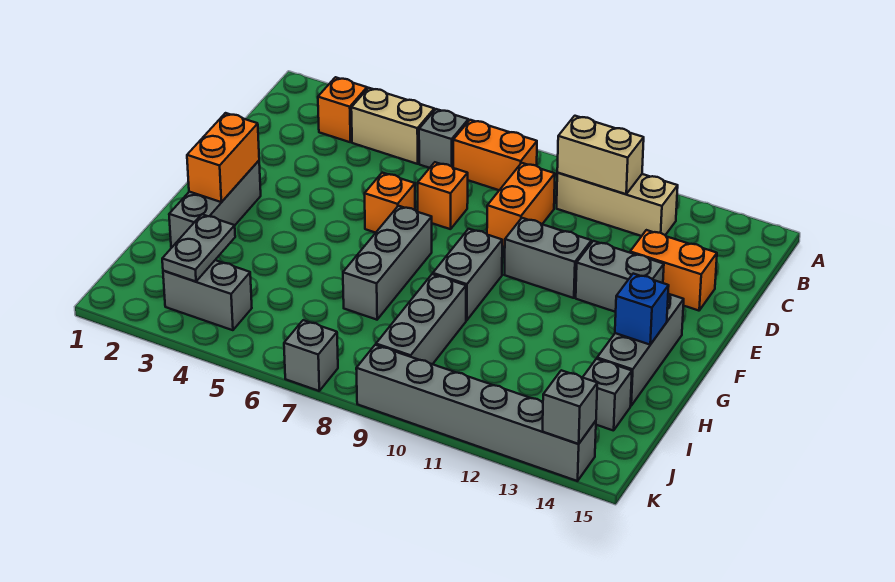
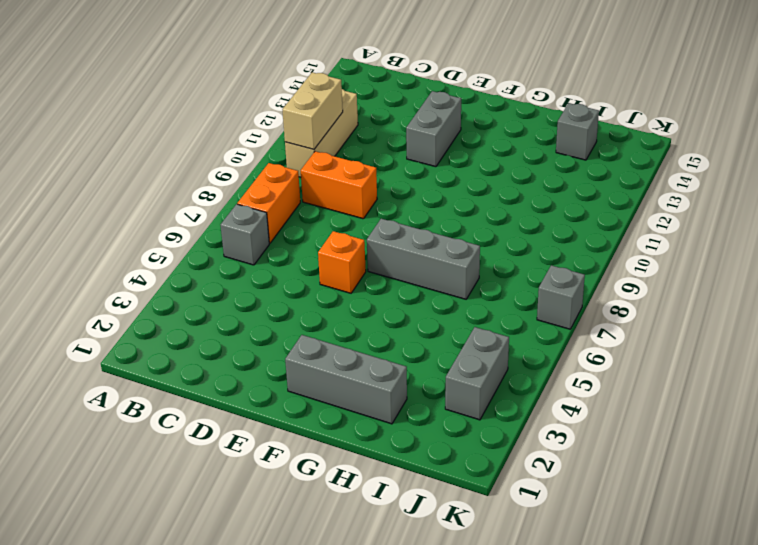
none -> orange brick B3 level 1
none -> tan brick B4:B5 level 1
none -> orange brick D7 level 1

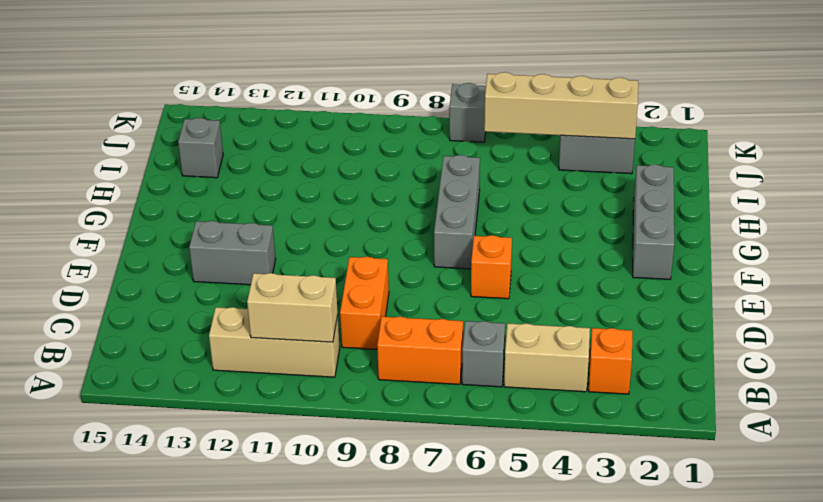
tan brick J3:J6 level 2 -> grey plate I3:J3 level 2
none -> orange brick D7 level 1
none -> orange brick D13:D14 level 1
none -> grey brick E10:E11 level 1

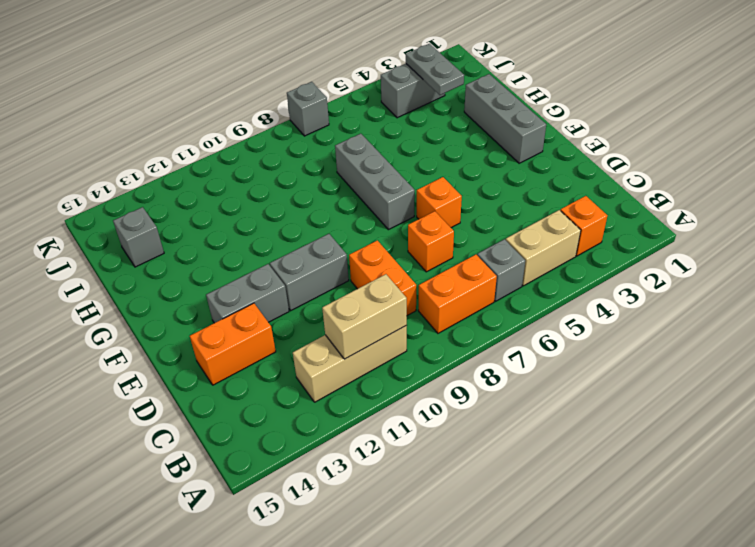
none -> grey brick F9:G9 level 1
none -> grey brick F14:H14 level 1
none -> grey brick H9:J9 level 1

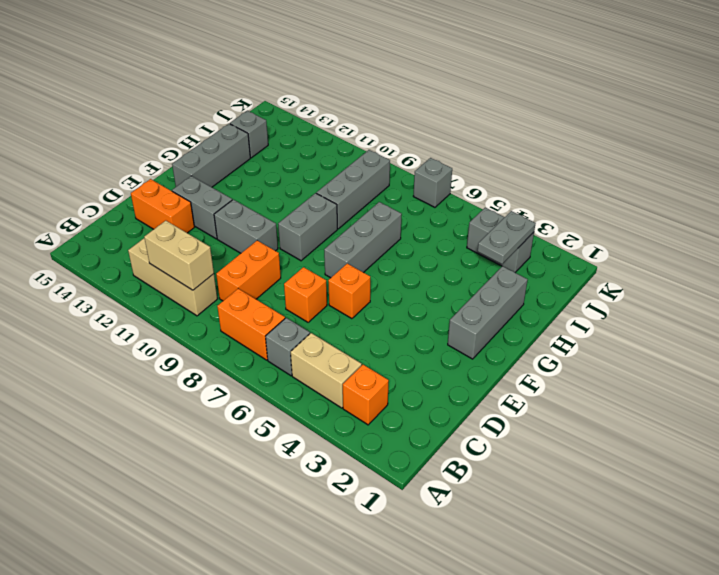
none -> grey brick K9:K14 level 1
none -> orange brick F2:G2 level 2
none -> blue brick G14 level 2

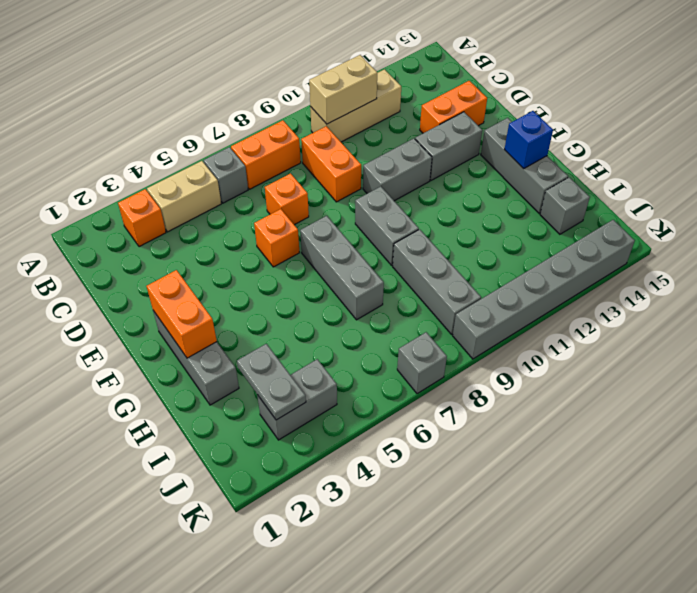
none -> grey brick K14 level 2

